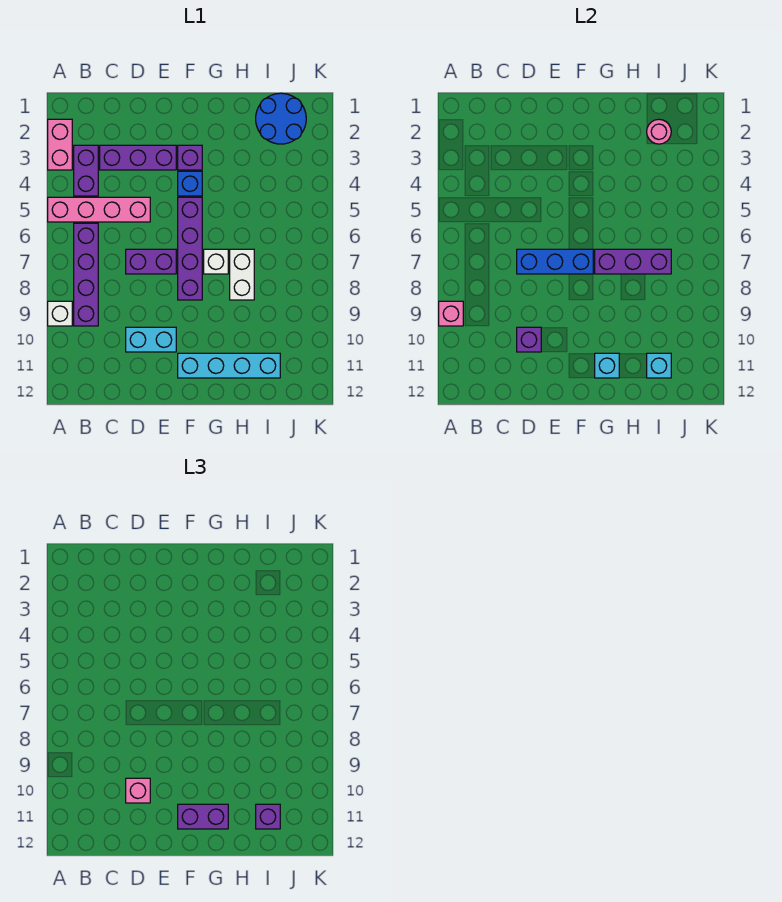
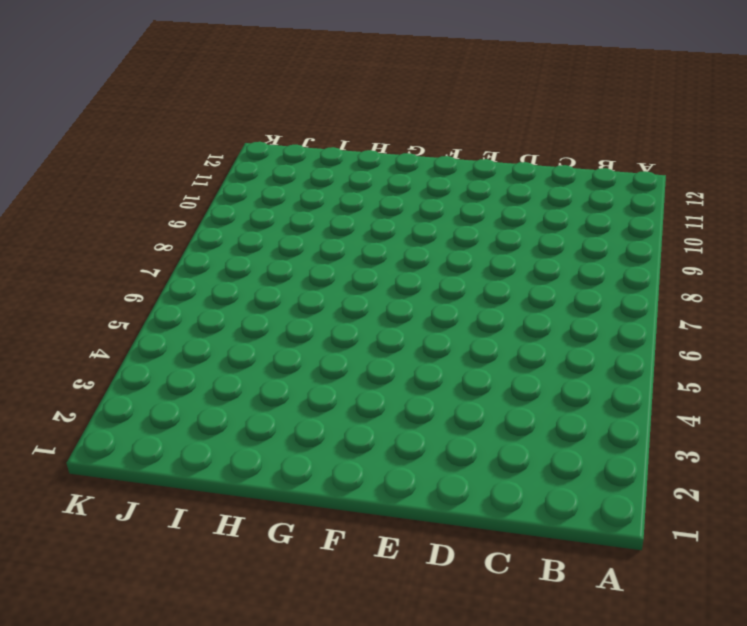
none -> pink brick A2:A3 level 1
none -> pink brick A5:D5 level 1
none -> white brick A9 level 1

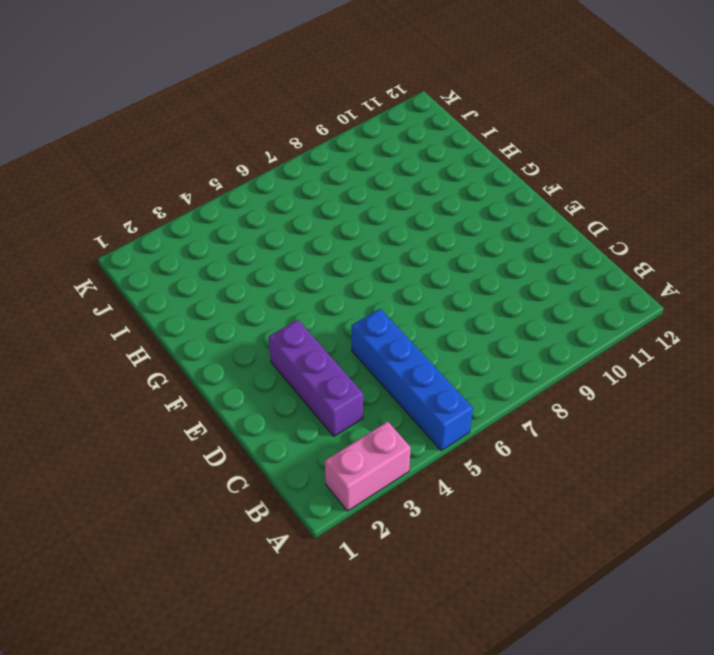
blue brick A5:D5 level 1 -> pink brick A5:D5 level 1
none -> white brick A9 level 1
none -> purple brick B3:B4 level 1
none -> purple brick B6:B9 level 1

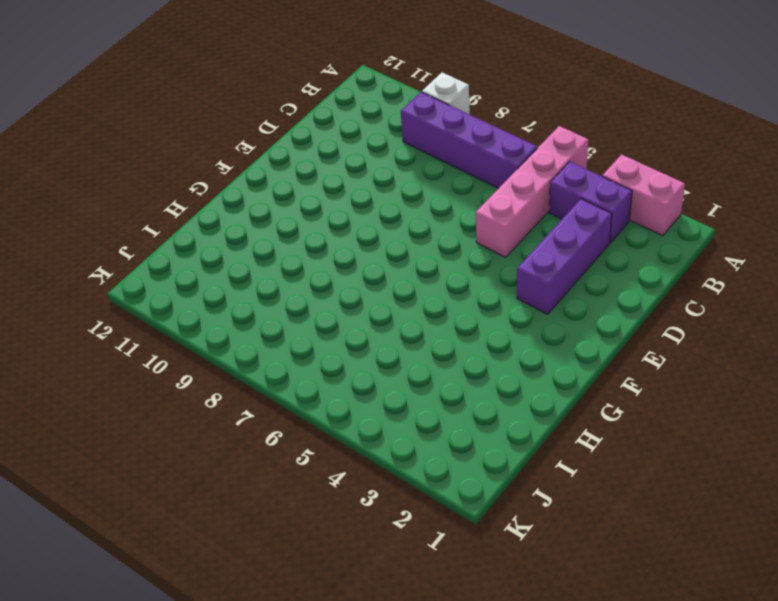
none -> purple brick D7:E7 level 1
none -> cyan brick D10:E10 level 1
none -> purple brick F3 level 1

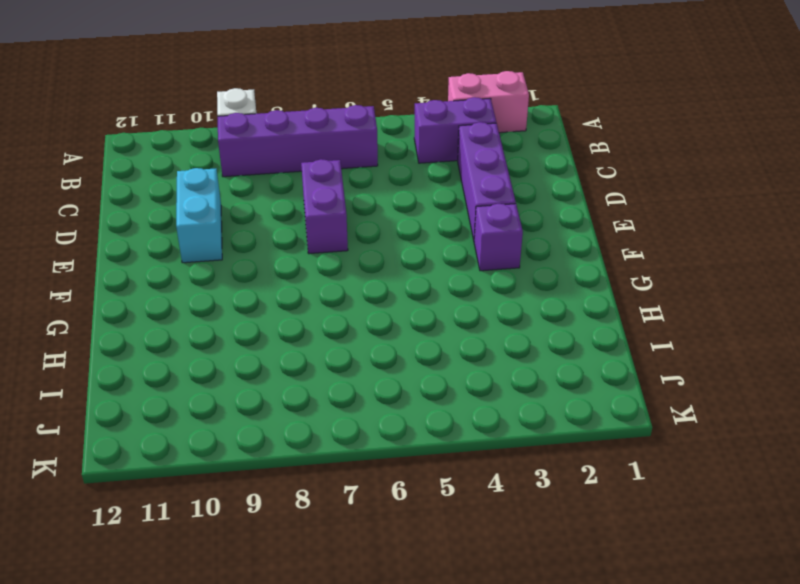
none -> pink brick A5:D5 level 1
none -> blue brick F4 level 1
none -> purple brick F5:F8 level 1

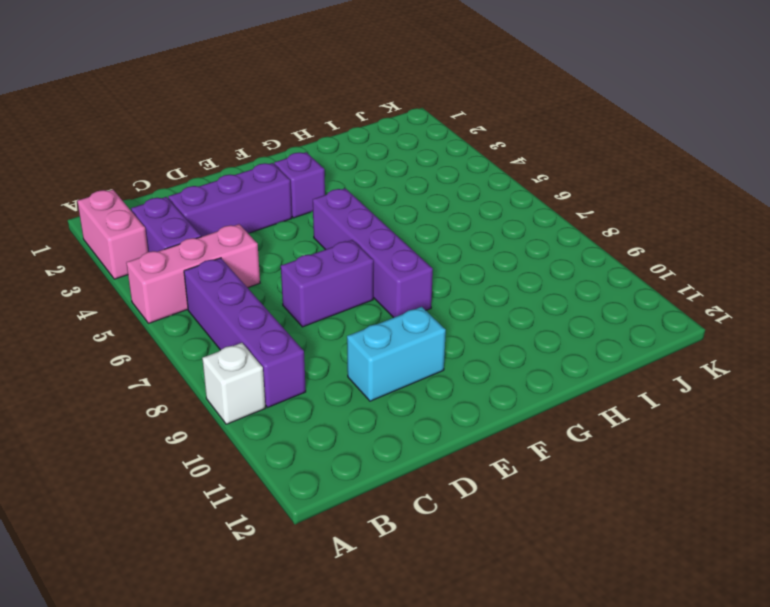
pink brick A5:C5 level 1 -> pink brick A5:D5 level 1
none -> blue brick F4 level 1
none -> cyan brick F11:I11 level 1
none -> white brick G7 level 1

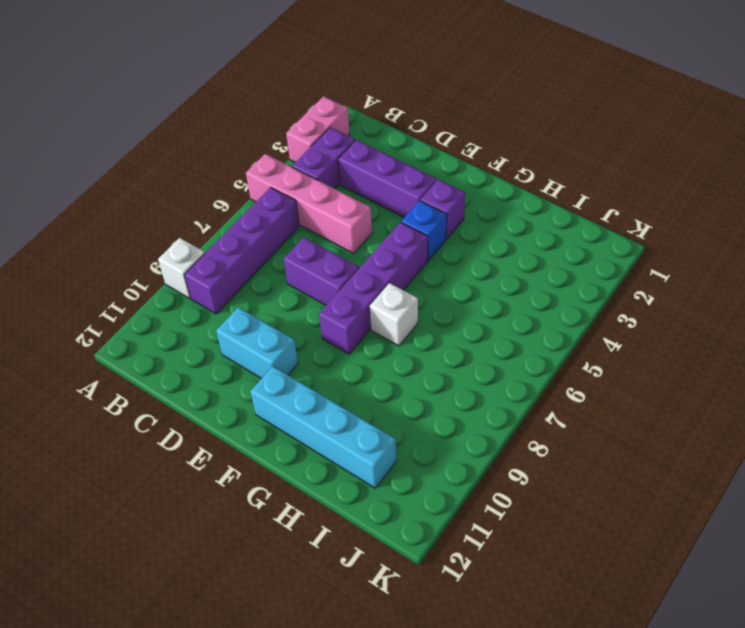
none -> white brick H7:H8 level 1
none -> blue round brick I1:J2 level 1
none -> pink brick A9 level 2

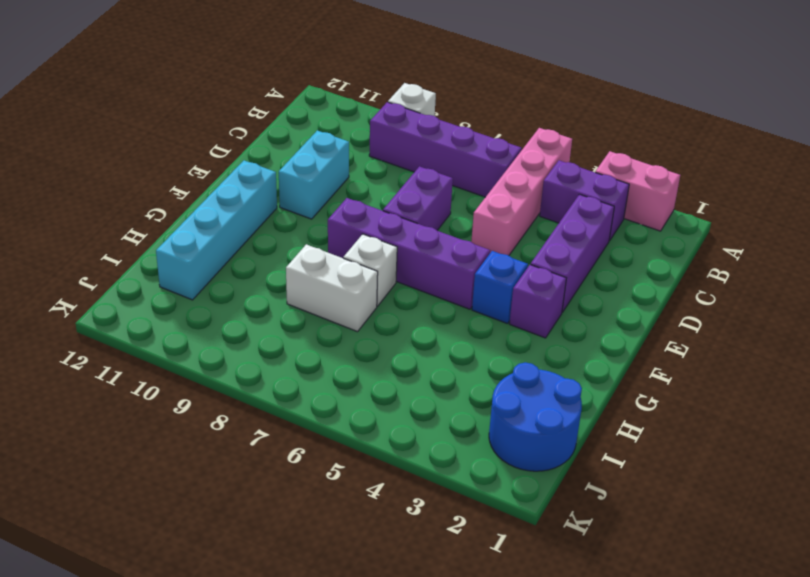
none -> pink brick A9 level 2
none -> blue brick D7:F7 level 2
none -> purple brick D10 level 2

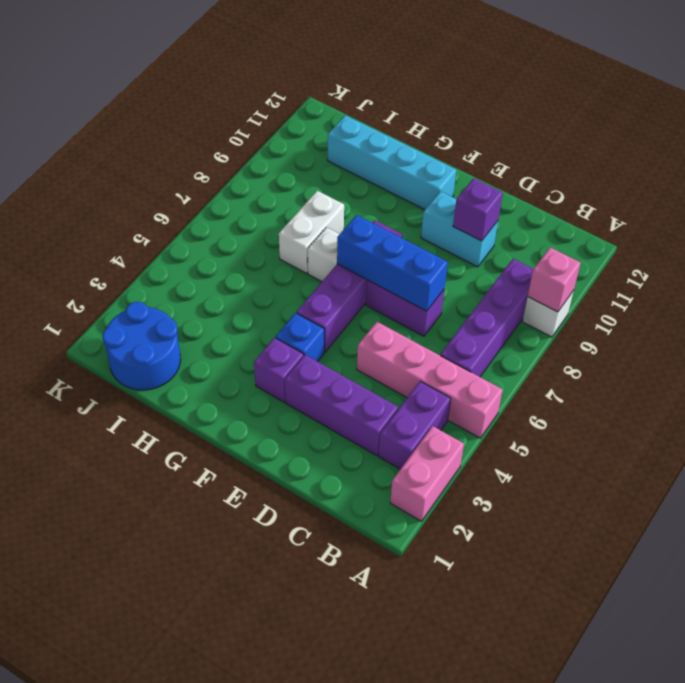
none -> purple brick G7:I7 level 2
none -> cyan brick G11 level 2
none -> pink round brick I2 level 2

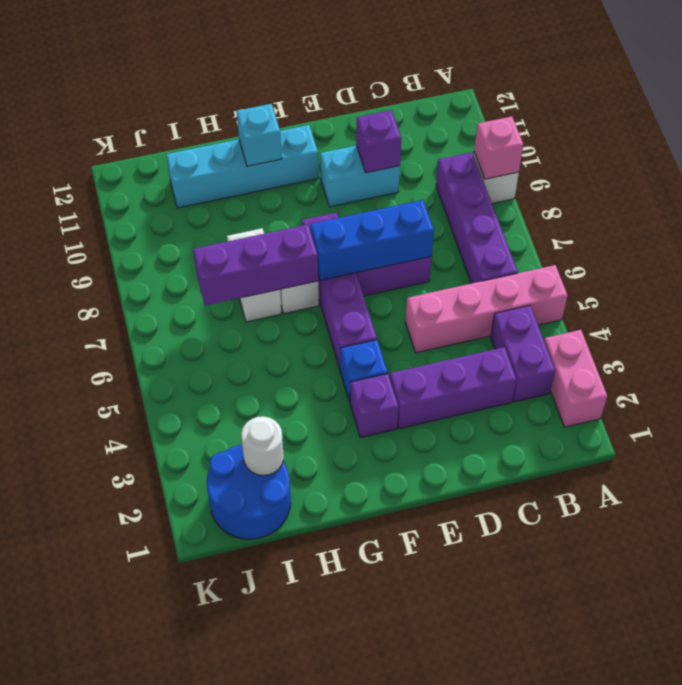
white round brick I2 level 2 -> pink round brick I2 level 2
none -> cyan brick I11 level 2
none -> pink brick D10 level 3
none -> purple brick F11:G11 level 3

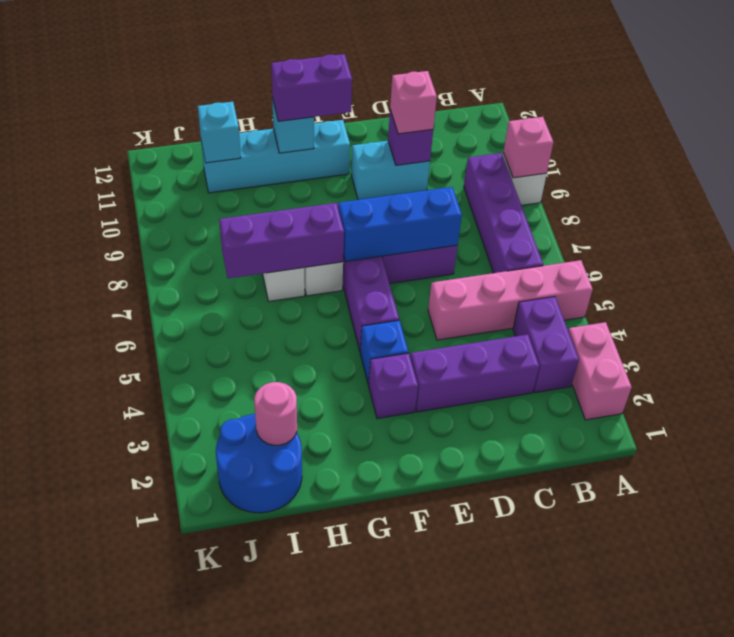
none -> purple brick I11 level 3

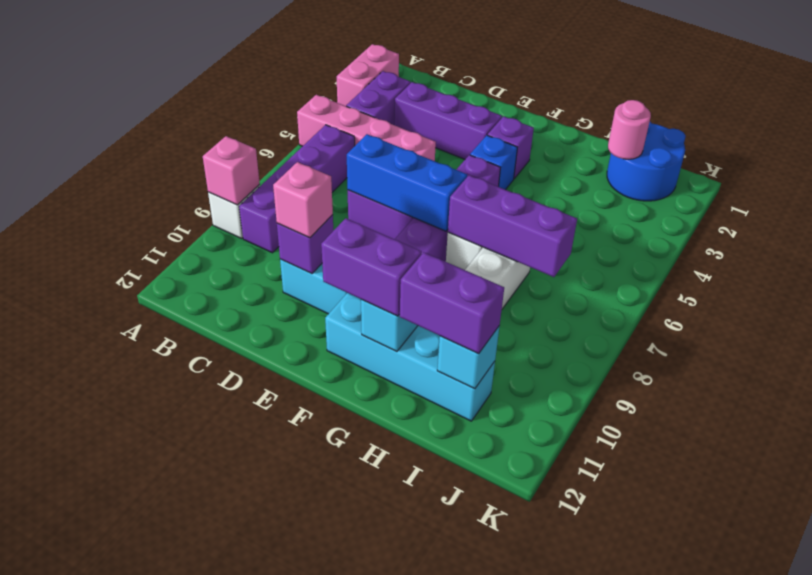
purple brick H11:I11 level 3 -> purple brick I11 level 3

